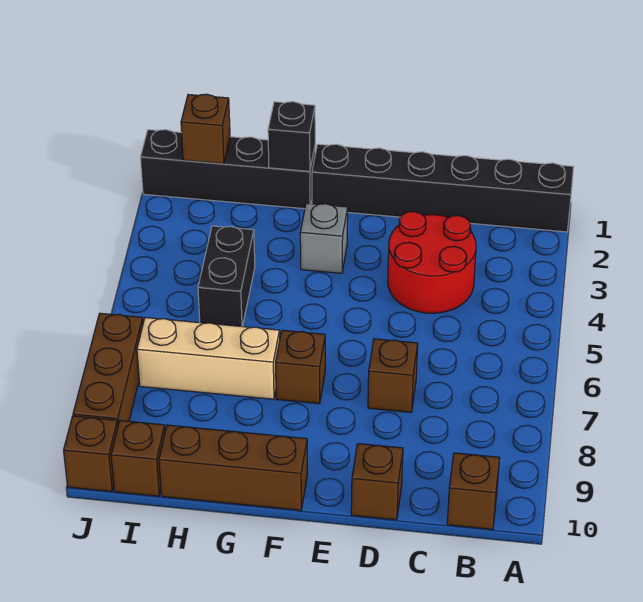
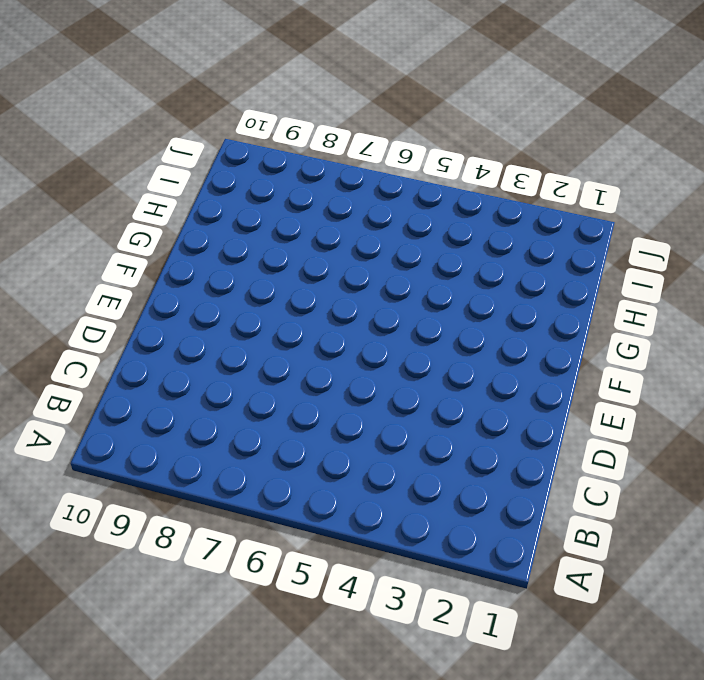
none -> black brick A1:F1 level 1
none -> brown brick B10 level 1
none -> red round brick C3:D4 level 1

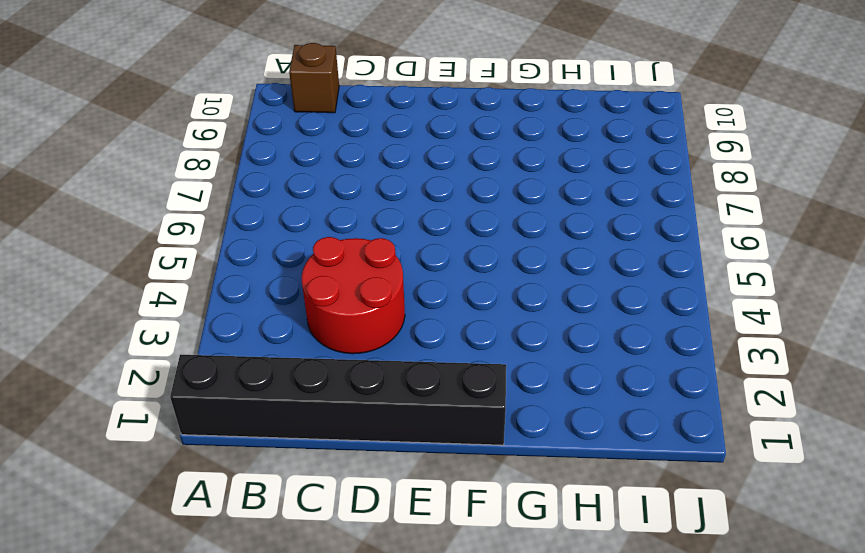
none -> brown brick D7 level 1
none -> brown brick D10 level 1
none -> grey brick F3 level 1

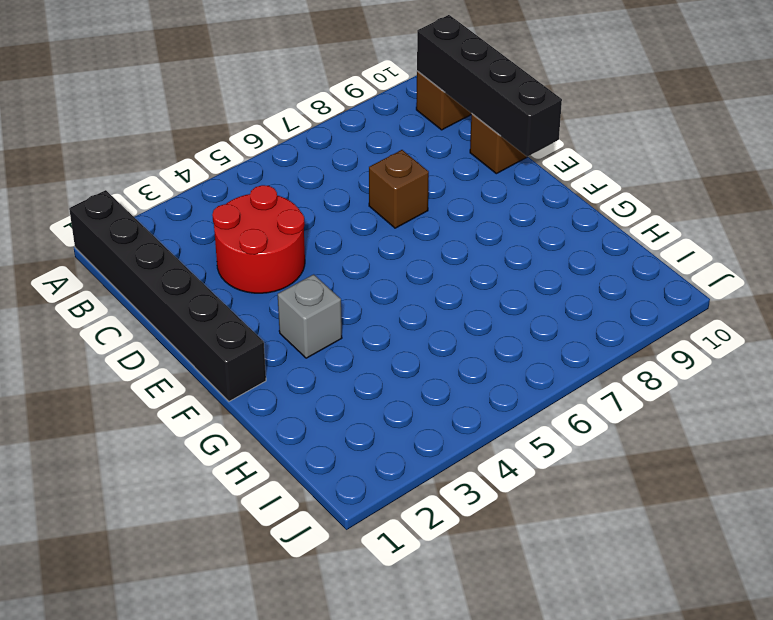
black brick B10:E10 level 2 -> black brick G1:J1 level 1
none -> brown brick F7 level 1
none -> brown brick F10:H10 level 1
none -> tan brick G7:I7 level 1

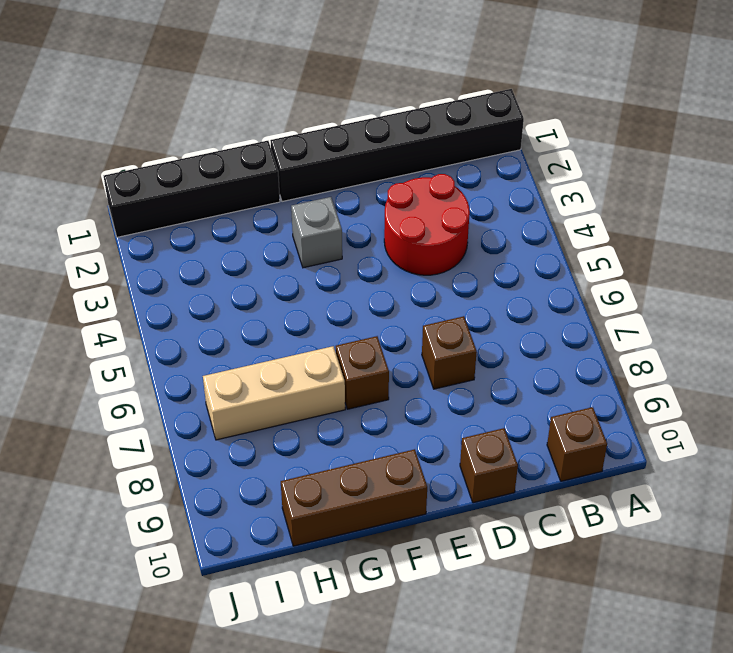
none -> black brick H4:H5 level 1
none -> brown brick I10 level 1
none -> brown brick J7:J9 level 1

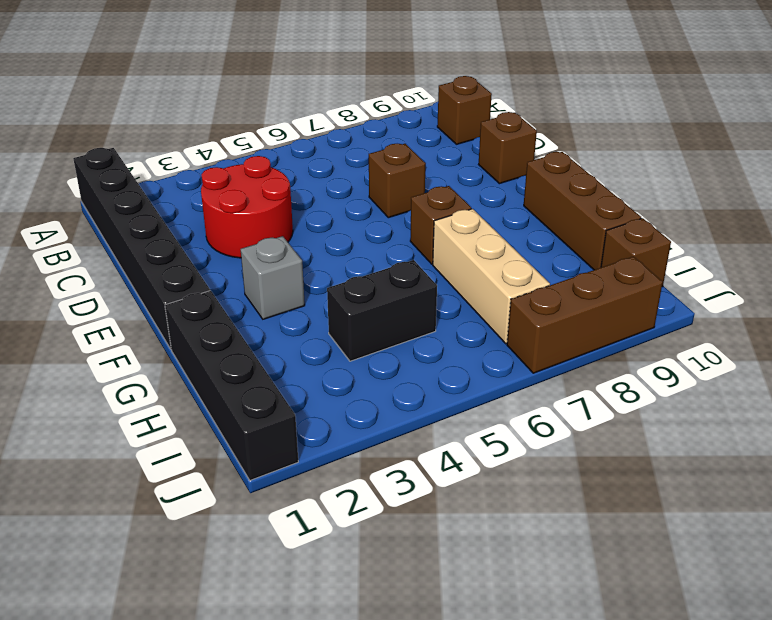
none -> brown brick J10 level 1
none -> black brick G1 level 2
none -> brown brick I1 level 2

